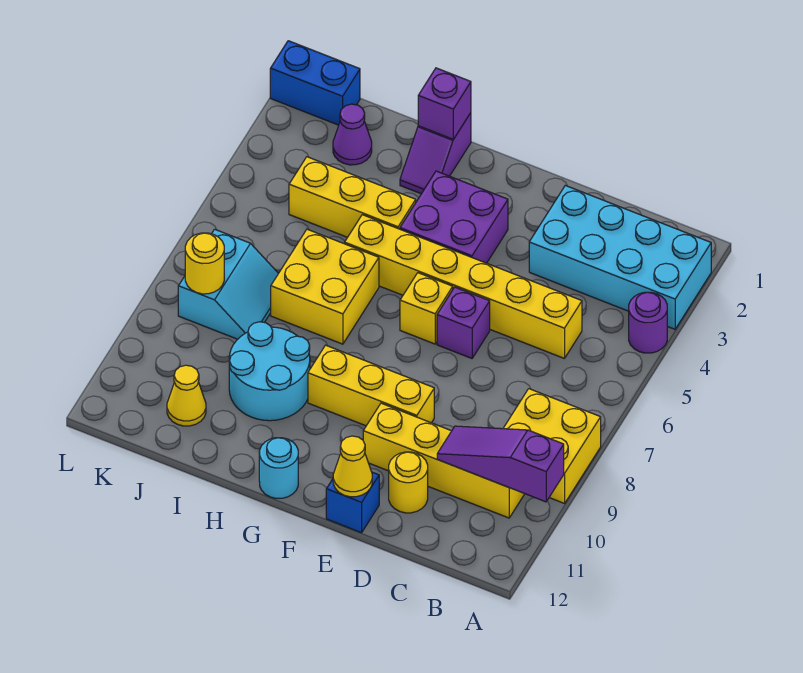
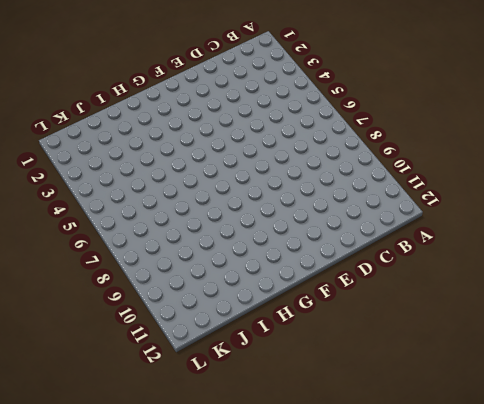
none -> cyan brick A2:D3 level 1
none -> purple round brick A4 level 1
none -> yellow brick A8:B9 level 1

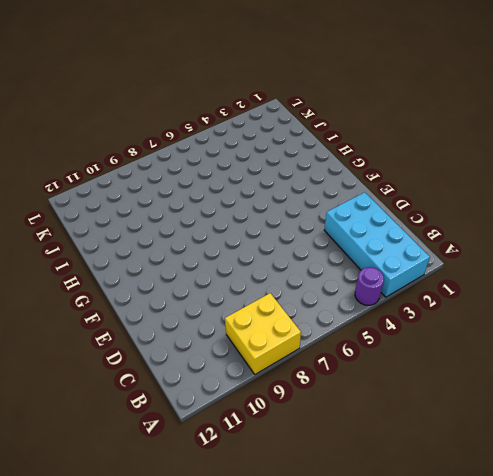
none -> yellow brick B10:E10 level 1
none -> yellow brick C5:H5 level 1
none -> yellow round brick D11 level 1

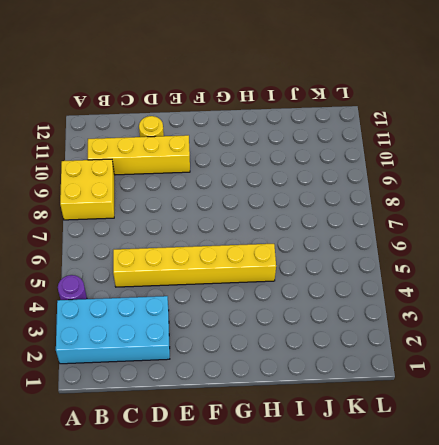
none -> purple brick E6 level 1
none -> yellow brick E9:G9 level 1
none -> blue brick E12 level 1

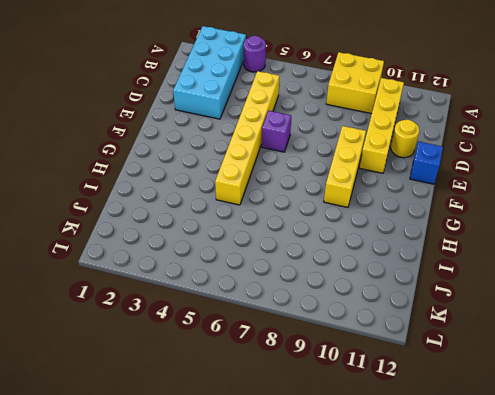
none -> purple brick F3:G4 level 1
none -> yellow brick F6 level 1
none -> cyan round brick G12 level 1

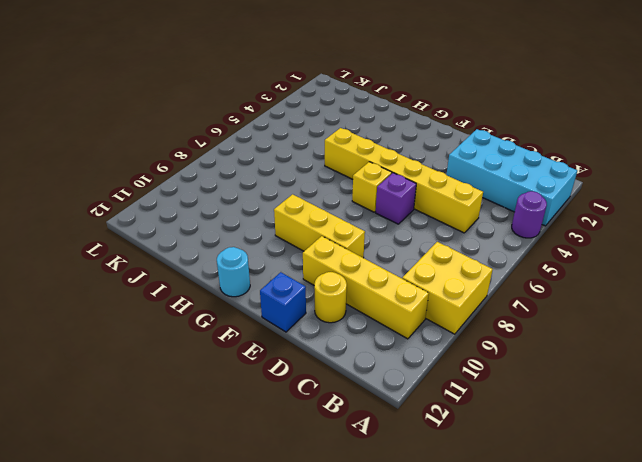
none -> purple brick F3:G4 level 1
none -> purple slope H1:H2 level 1 top 1
none -> yellow brick H4:J4 level 1

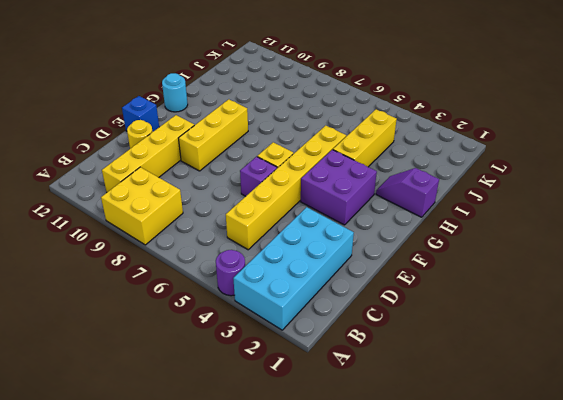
none -> yellow brick H6:I7 level 1
none -> cyan round brick H9:I10 level 1
none -> purple cone J2 level 1

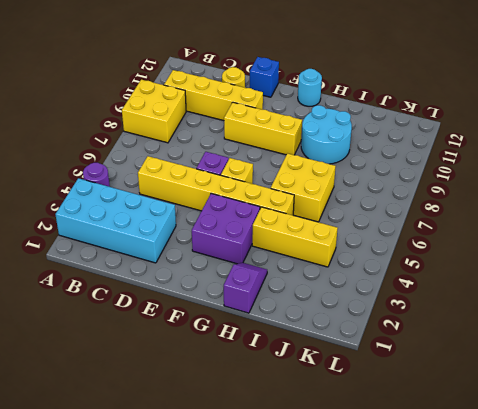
none -> purple cone J2 level 1
none -> cyan slope J7:K8 level 1 top K
none -> yellow cone J11 level 1

